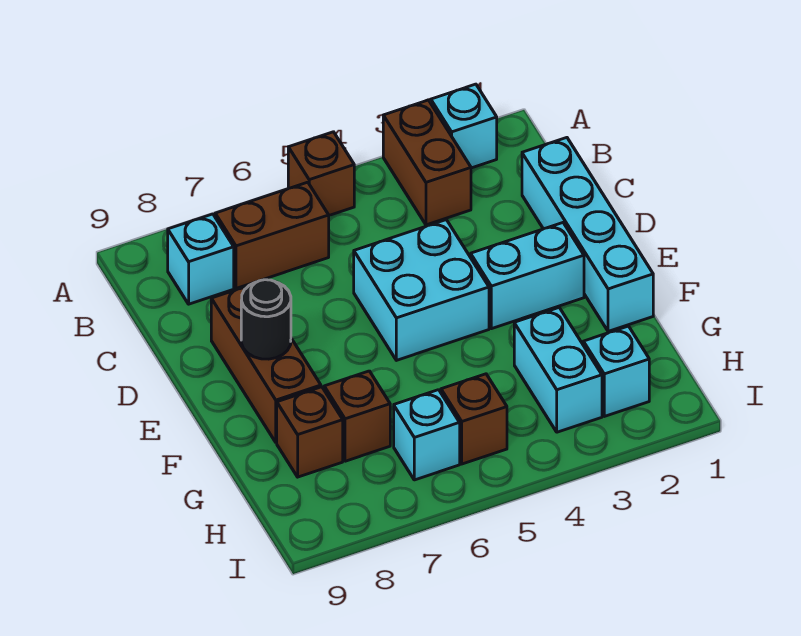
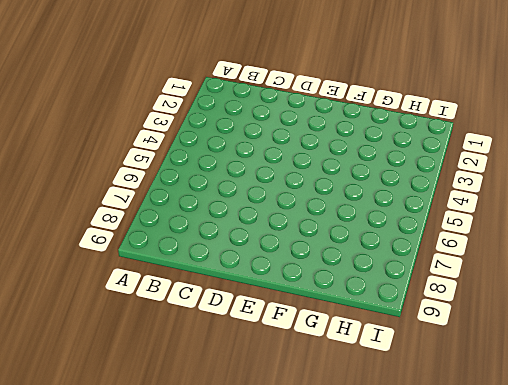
none -> cyan brick A2 level 1
none -> brown brick A3:B3 level 1
none -> brown brick A5 level 1

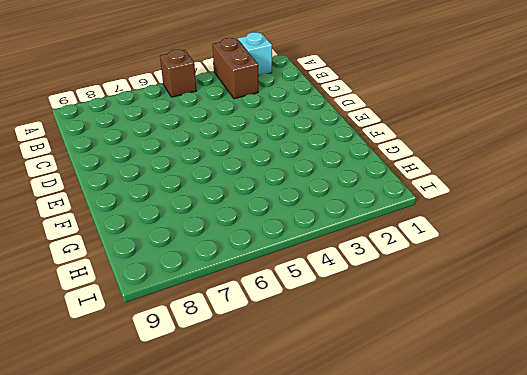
none -> brown brick B6:B7 level 1
none -> cyan brick B8 level 1
none -> cyan brick C1:F1 level 1

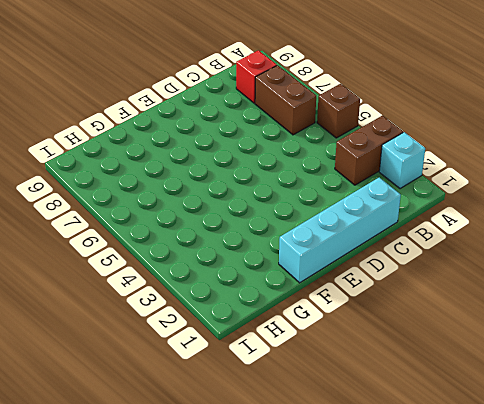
red brick B8 level 1 -> cyan brick B8 level 1
none -> cyan brick D4:E5 level 1
none -> brown brick D8:F8 level 1
none -> cyan brick E2:E3 level 1

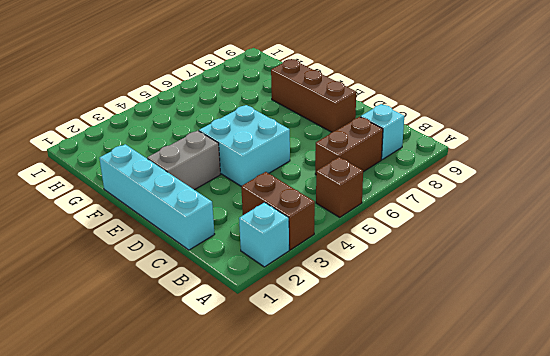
grey brick E2:E3 level 1 -> cyan brick E2:E3 level 1
none -> cyan brick G3:H3 level 1
none -> brown brick G7 level 1
none -> brown brick G8 level 1

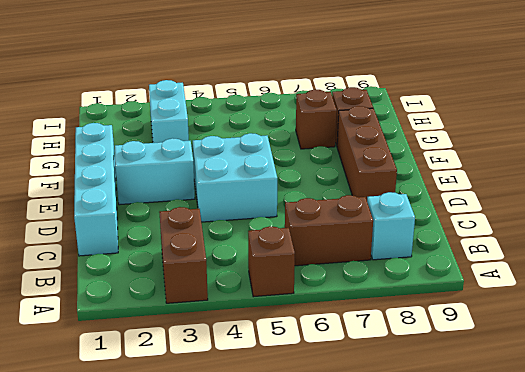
none -> cyan brick A2 level 1
none -> cyan brick H2 level 1
none -> brown brick H5 level 1

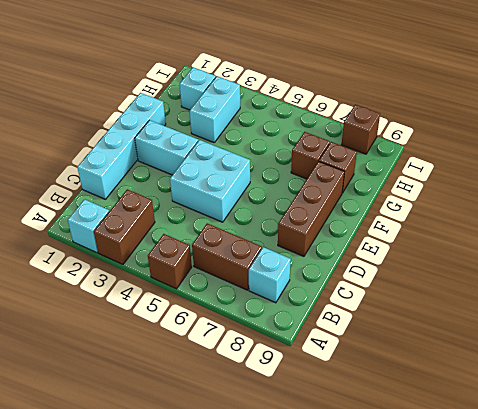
brown brick I8 level 1 -> brown brick H5 level 1
none -> cyan brick H6 level 1
none -> black round brick E8 level 2

